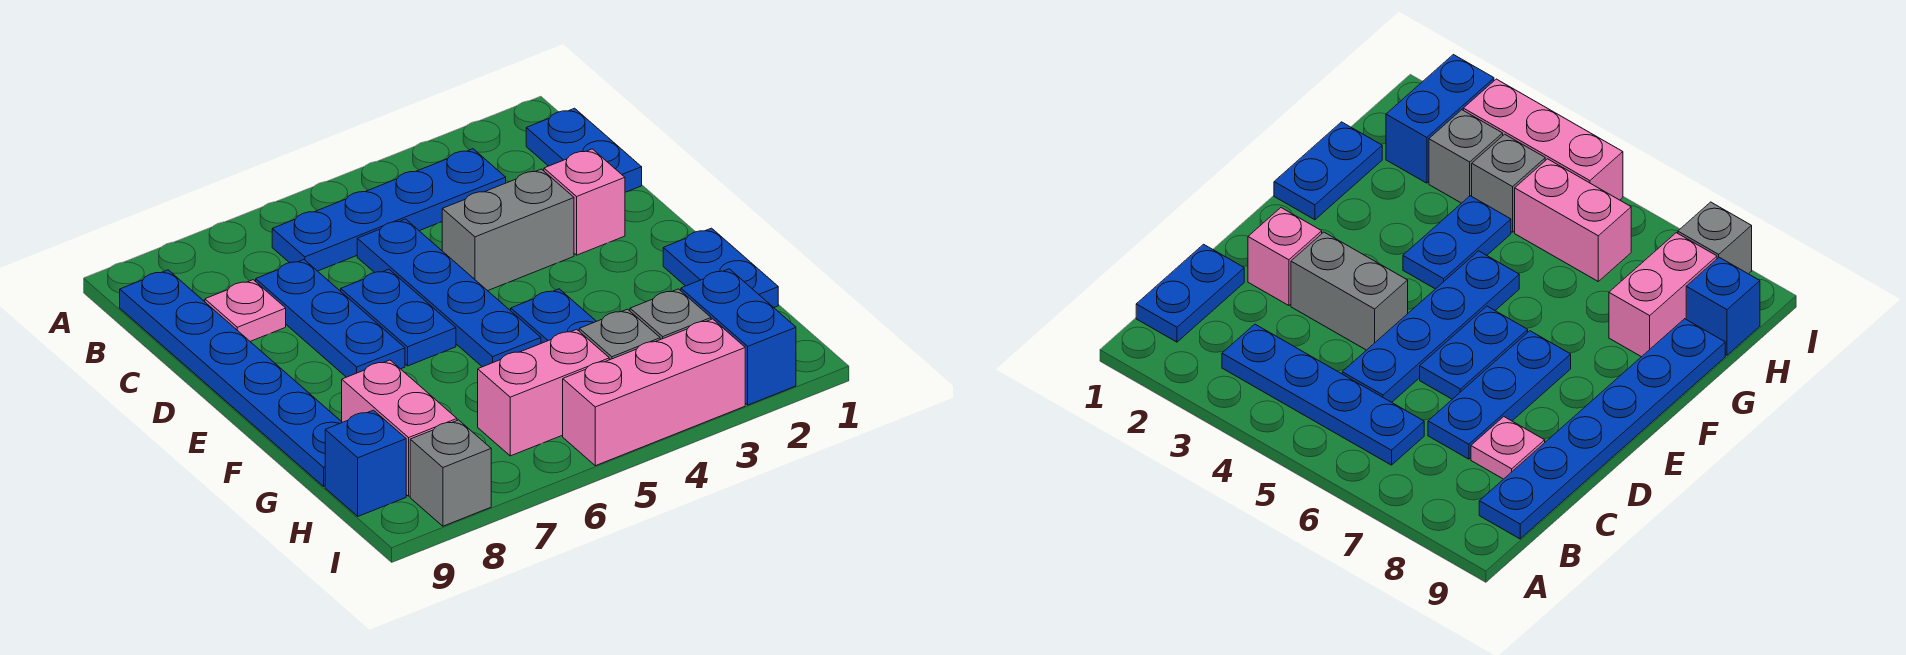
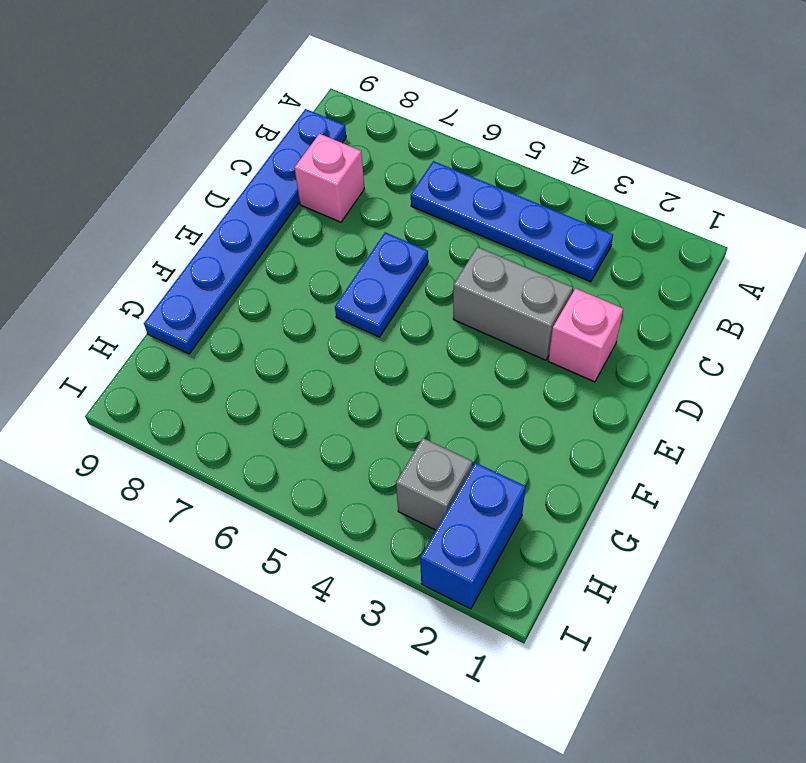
pink brick C8 level 1 -> pink plate C8 level 1
none -> blue plate B1:C1 level 1
none -> blue plate C5:F5 level 1
none -> blue plate C7:E7 level 1

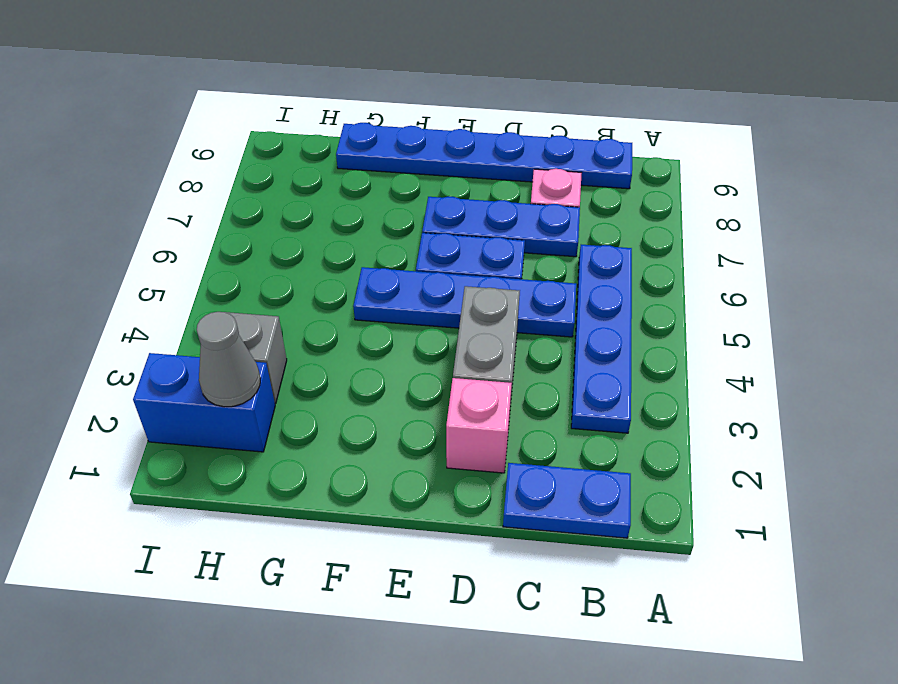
grey cone H2 level 2 -> none
none -> blue plate F1:G1 level 1
none -> blue plate F4:G4 level 1
none -> pink brick G8:H8 level 1

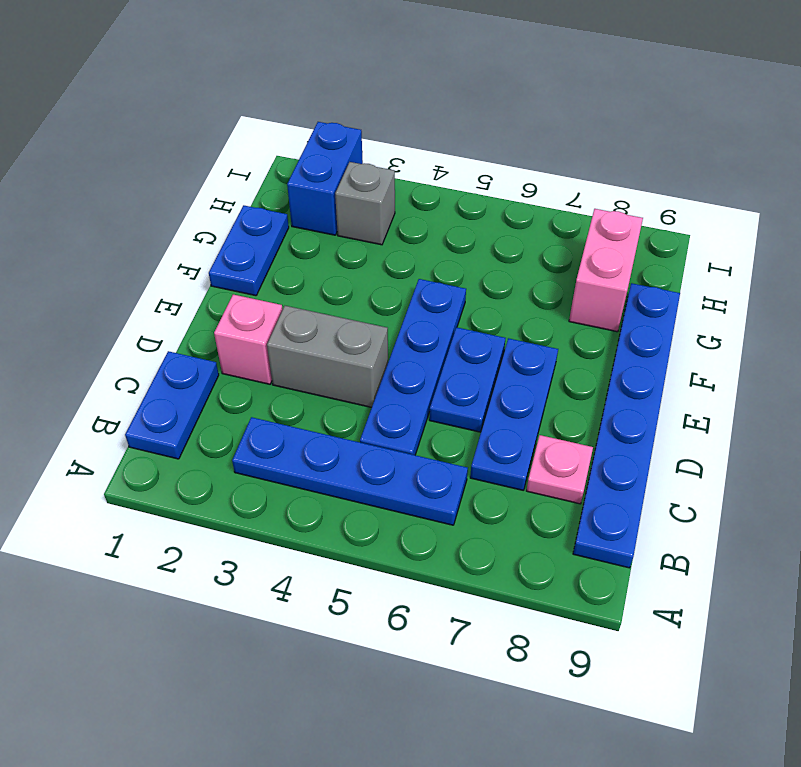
none -> blue plate F4:G4 level 1
none -> grey brick H4 level 1
none -> pink brick H5:H6 level 1

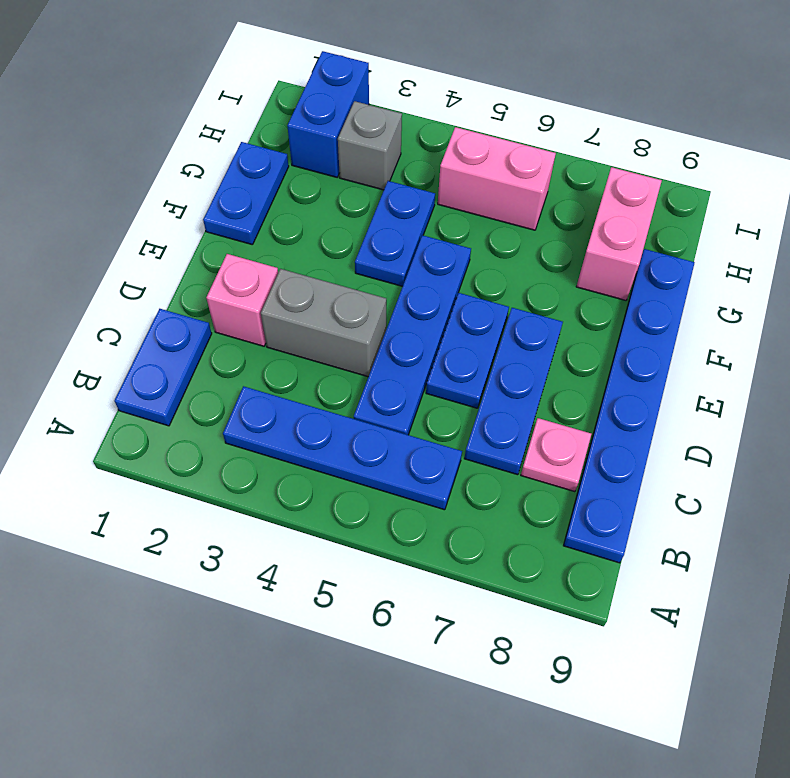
none -> grey brick H4 level 1
none -> blue brick H9 level 1
none -> pink brick I3:I5 level 1

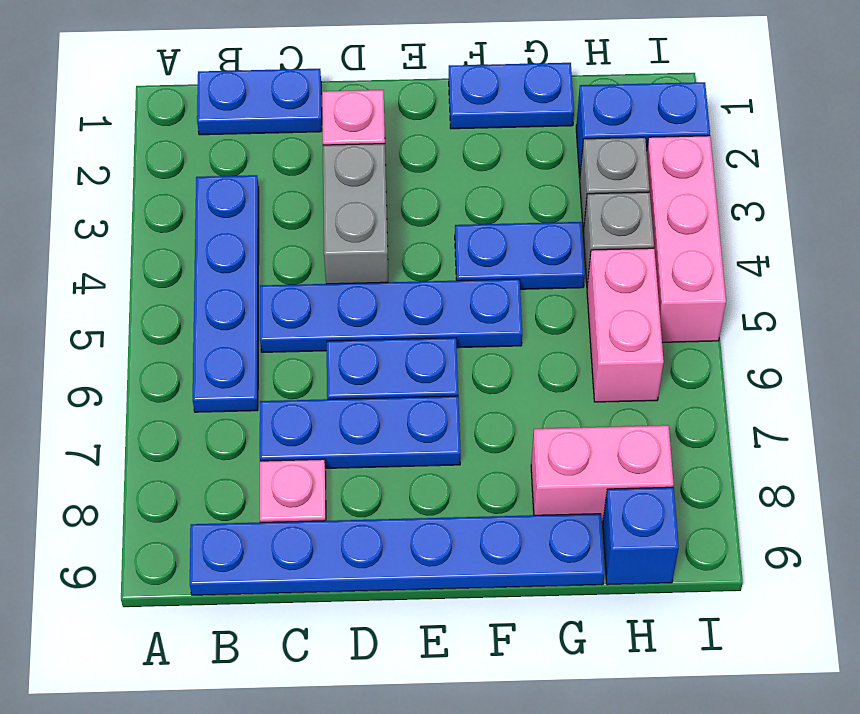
none -> grey brick I8 level 1

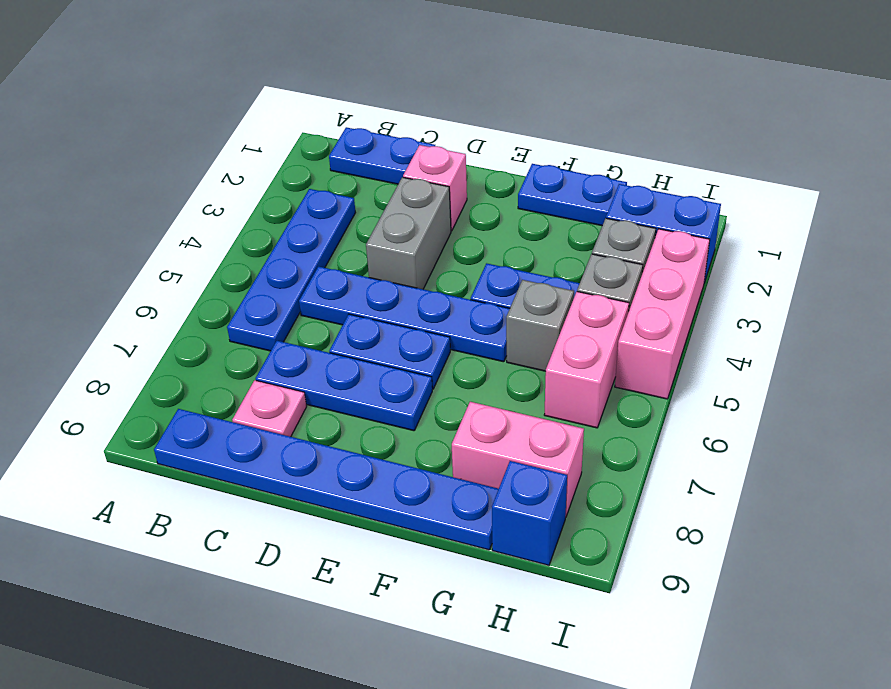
grey brick G5 level 1 -> grey brick I8 level 1

